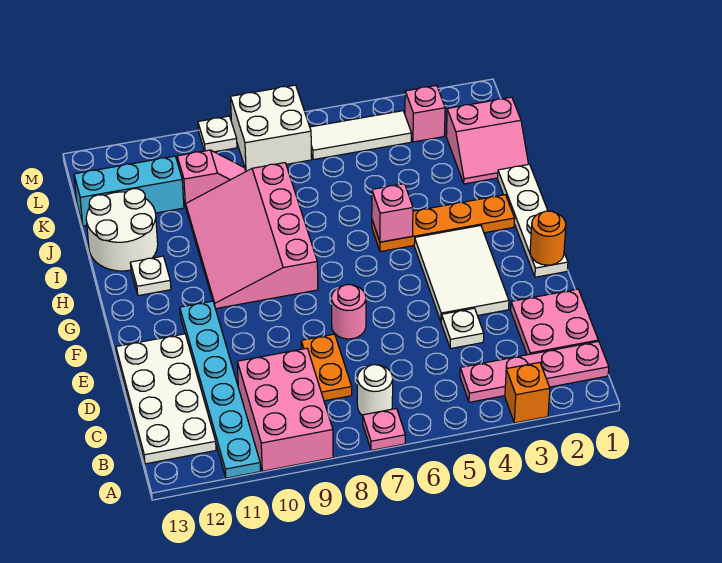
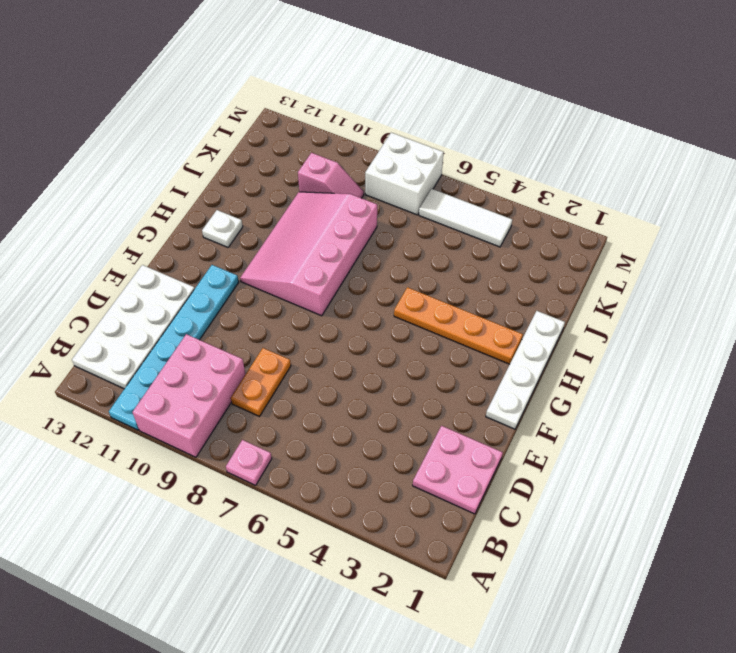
none -> orange brick A3 level 1
none -> pink plate B1:B4 level 1
none -> white round brick B7 level 1

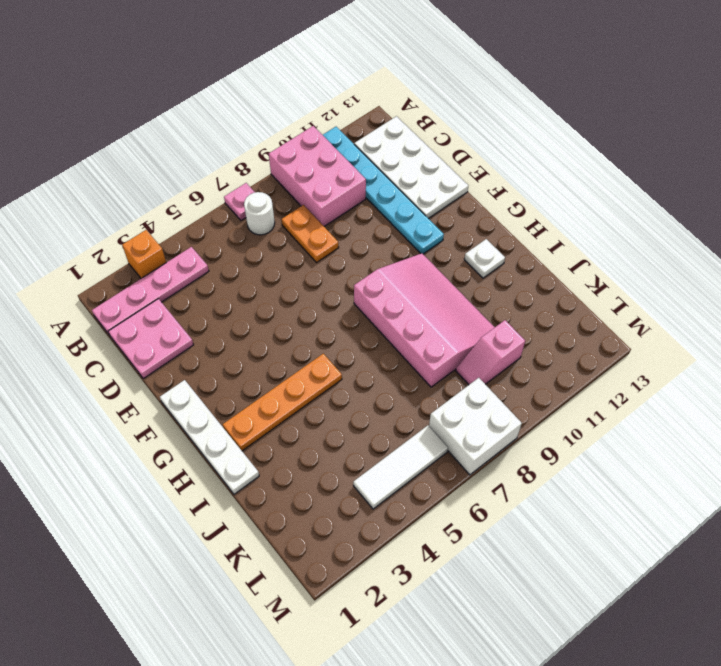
none -> white plate D4 level 1
none -> white tile E3:G4 level 1
none -> pink round brick E7 level 1

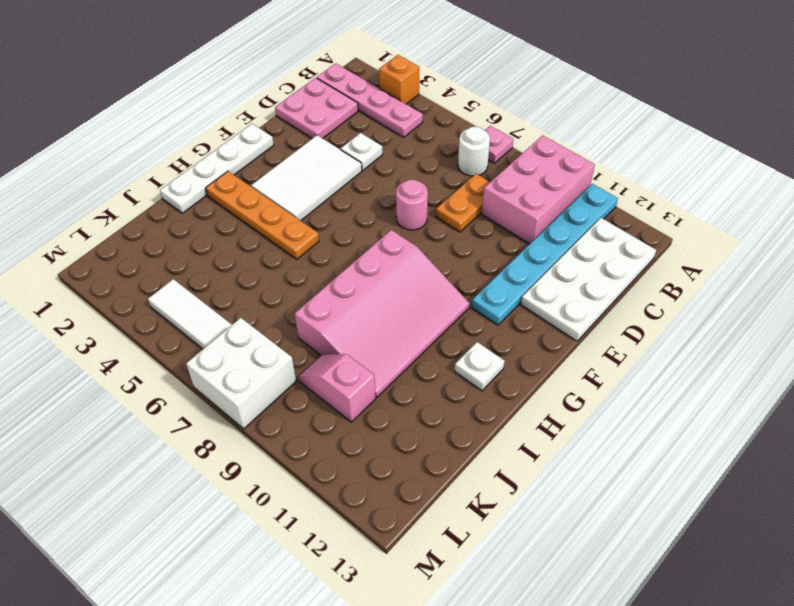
none -> white round brick I12:J13 level 1
none -> pink slope J1:K2 level 1 top K
none -> cyan brick K11:K13 level 1

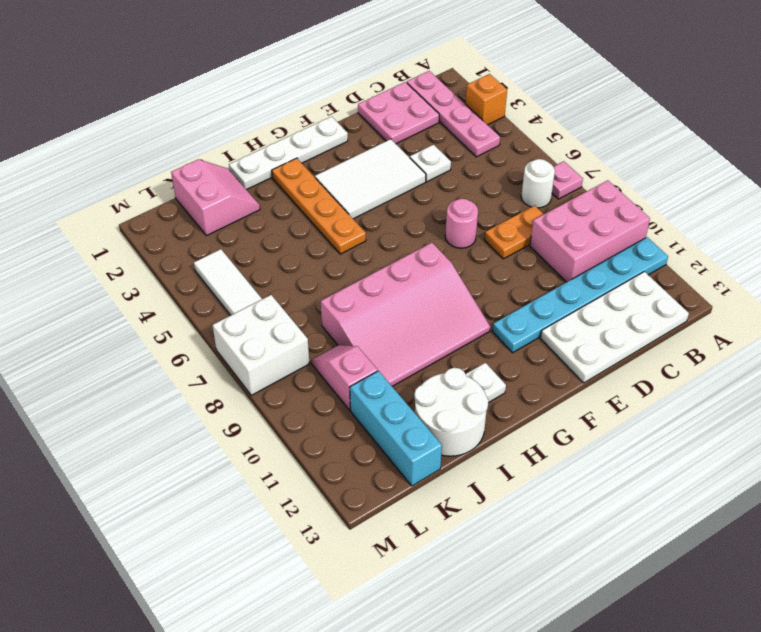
none -> pink brick L3 level 1
none -> white plate M9 level 1
none -> orange round brick F1 level 2

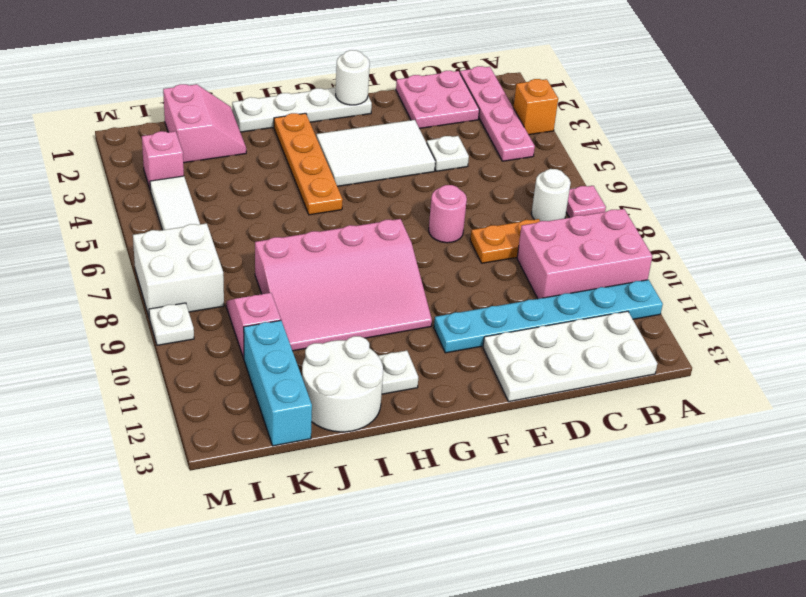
white round brick F1 level 2 -> orange round brick F1 level 2
none -> pink brick H5 level 2

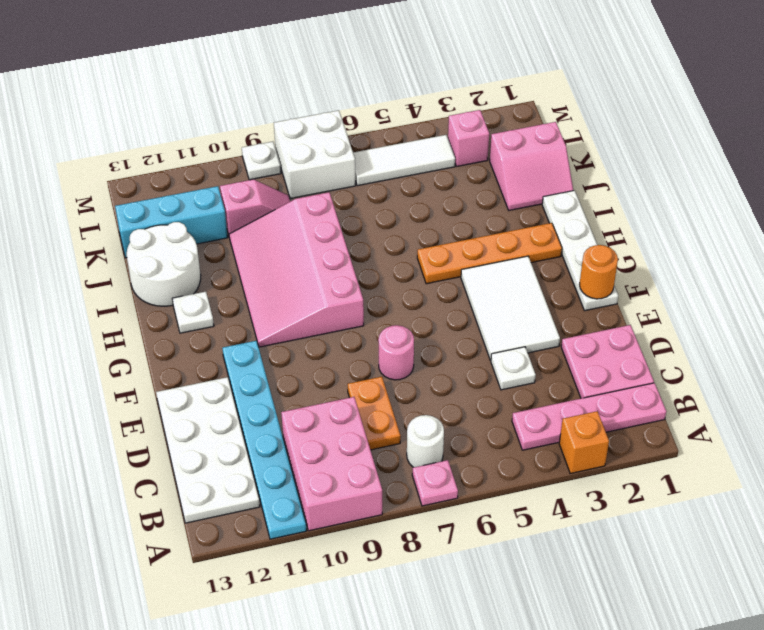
none -> pink brick H5 level 2

